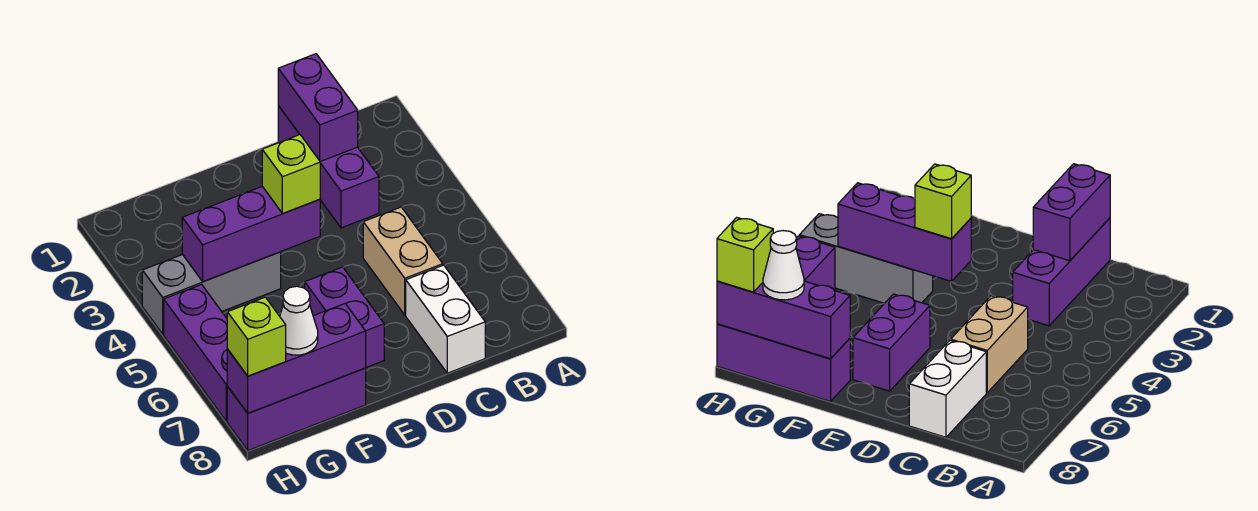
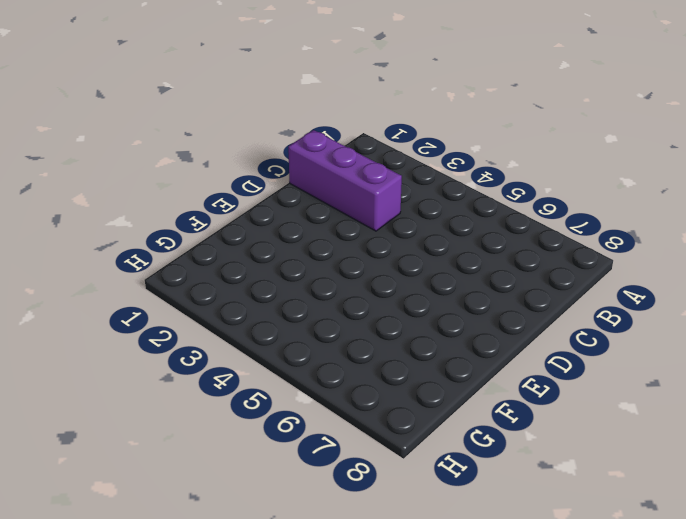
none -> tan brick C5:C6 level 1
none -> white brick C7:C8 level 1
none -> purple brick E6:E7 level 1

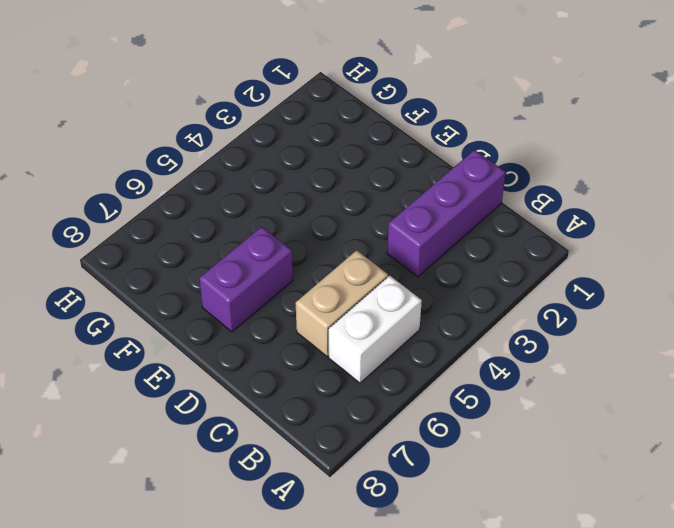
white brick B5:B6 level 1 -> white brick C7:C8 level 1
none -> grey brick F4:H4 level 1
none -> purple brick F8:H8 level 1
none -> purple brick H5:H7 level 1

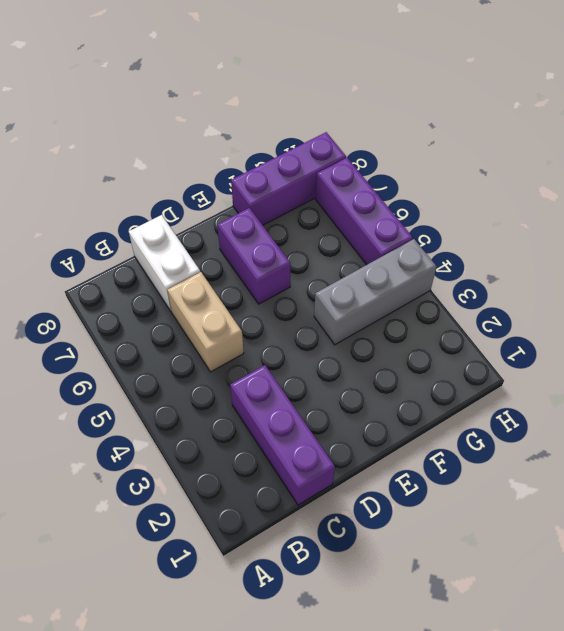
none -> purple brick C1:C2 level 2
none -> purple brick E4:G4 level 2
none -> purple brick F8:H8 level 2

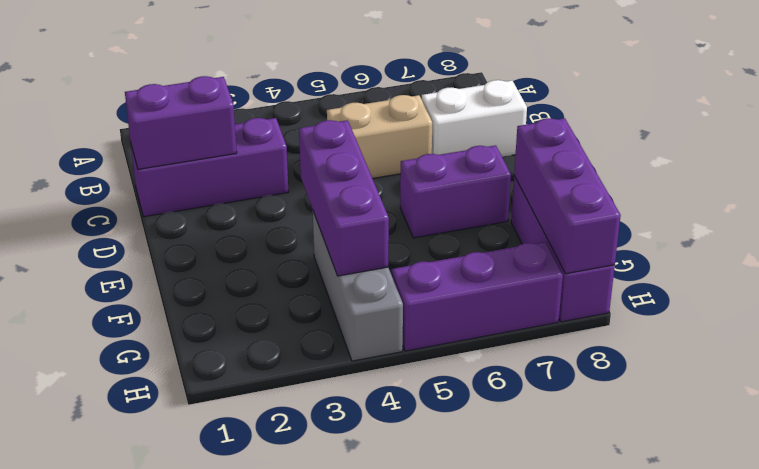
none -> lime brick E4 level 3
none -> white cone G8 level 3
none -> lime brick H8 level 3

